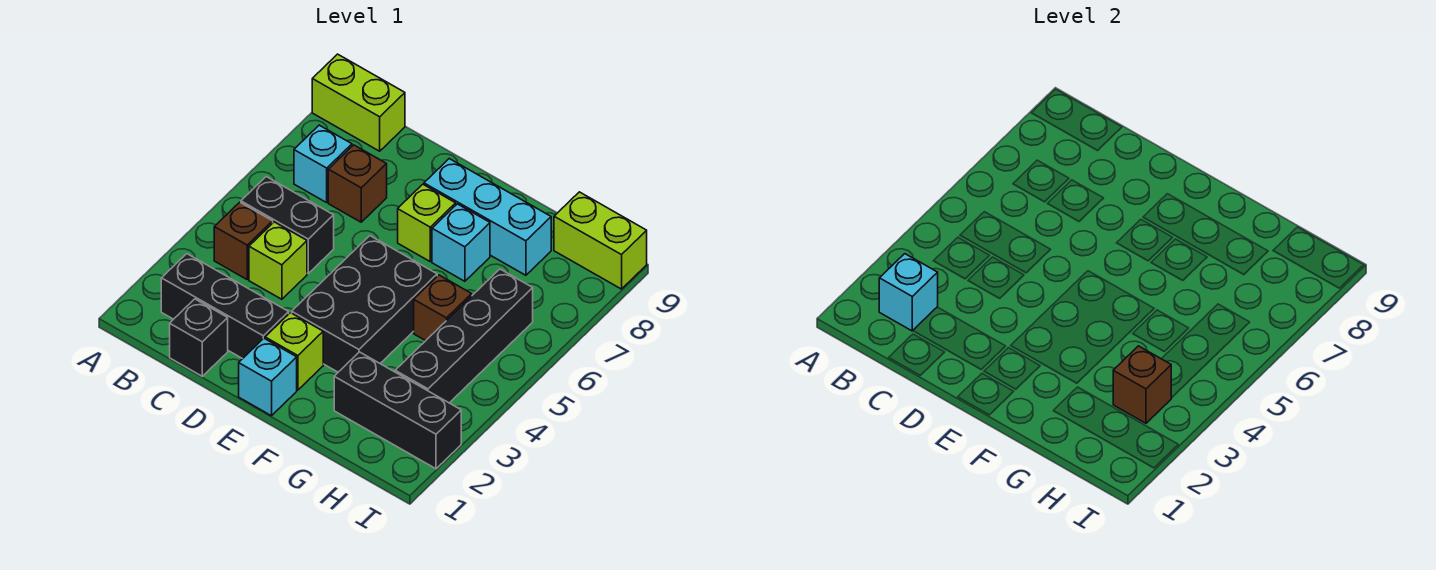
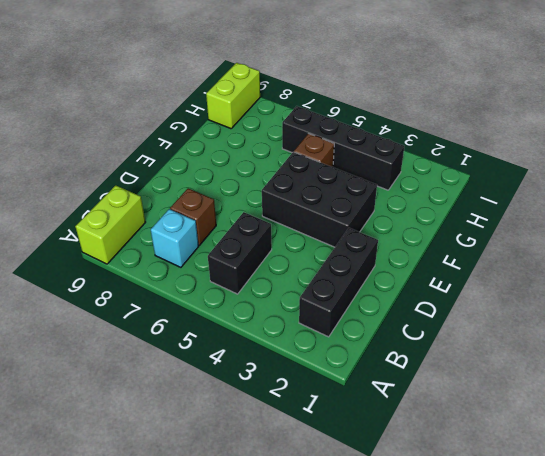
none -> brown brick B4 level 1
none -> black brick C1 level 1
none -> lime brick C4 level 1

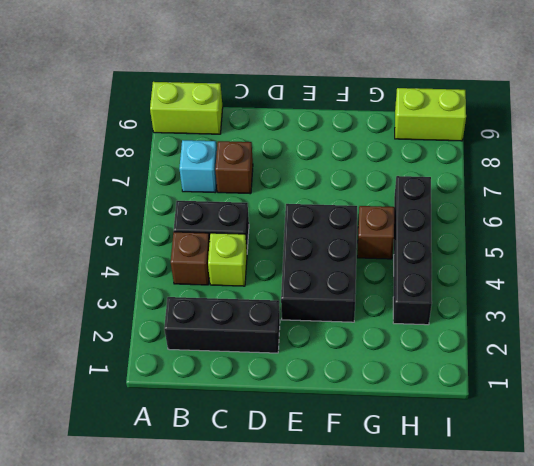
none -> black brick C1 level 1
none -> cyan brick E1 level 1
none -> lime brick E2 level 1

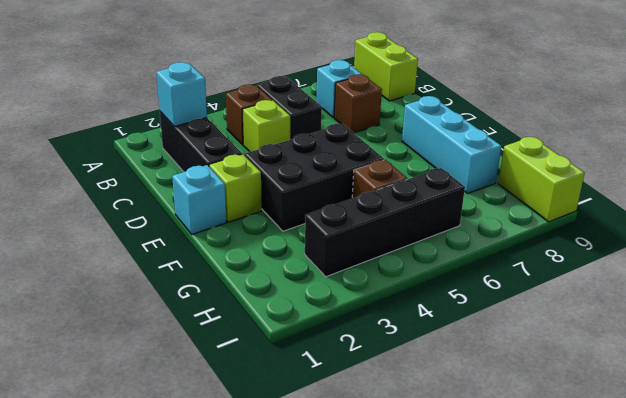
none -> black brick C1 level 1
none -> lime brick E7 level 1
none -> cyan brick F7 level 1

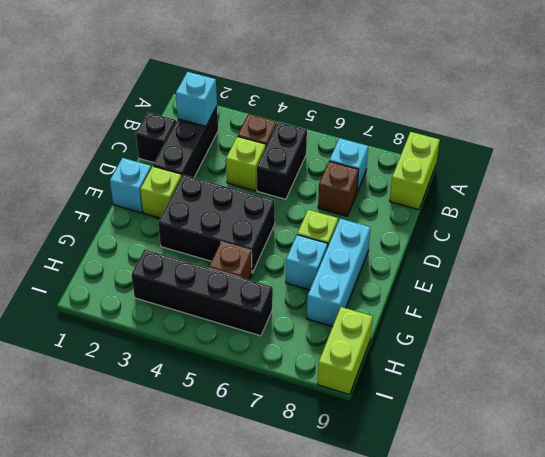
none -> black brick G2:I2 level 1
none -> brown brick H3 level 2

